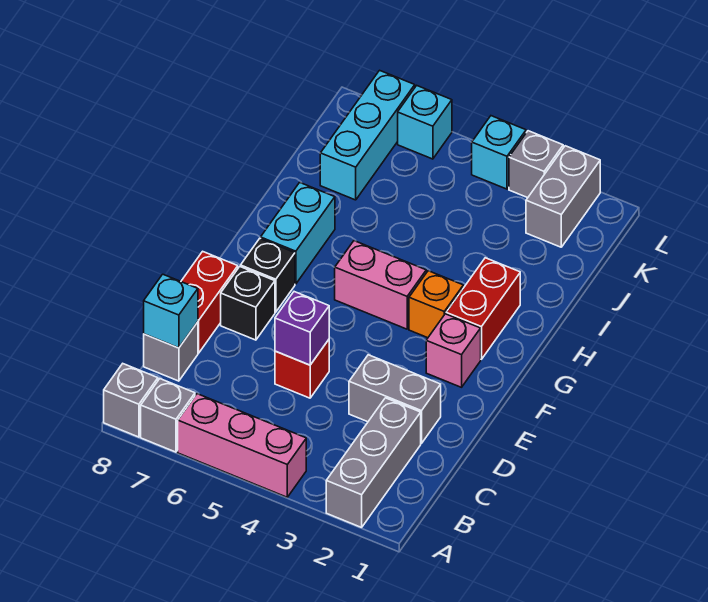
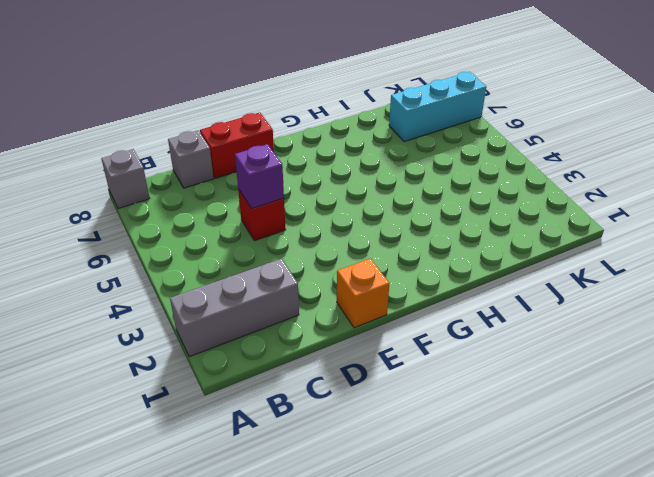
orange brick E1 level 1 -> orange brick G3 level 1
none -> pink brick A4:A6 level 1
none -> grey brick A7 level 1
none -> grey brick D2:D3 level 1

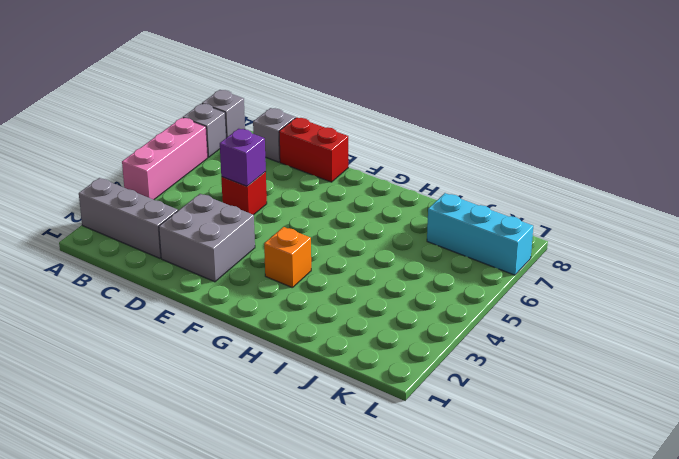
grey brick D2:E3 level 1 -> grey brick D2:D3 level 1
none -> black brick E7 level 1
none -> pink brick F2 level 1
none -> black brick F7 level 1

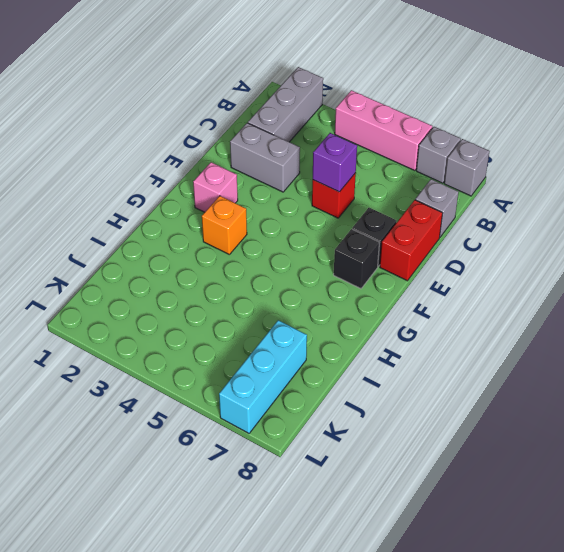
none -> red brick G2:H2 level 1
none -> pink brick G4:G5 level 1
none -> cyan brick G7:H7 level 1

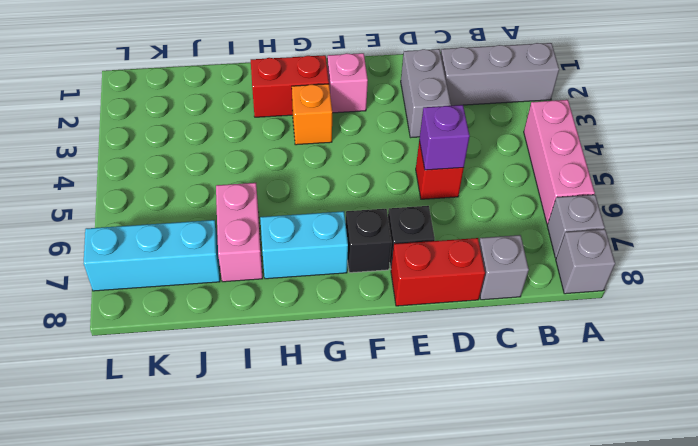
pink brick I6:I7 level 1 -> pink brick G4:G5 level 1
none -> grey brick K2:L2 level 1
none -> grey brick L3 level 1
none -> cyan brick L4 level 1

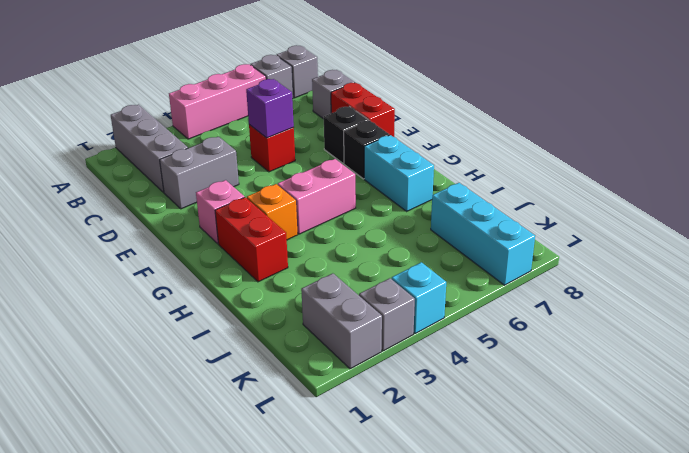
none -> cyan brick L6 level 1
none -> cyan brick C8 level 2

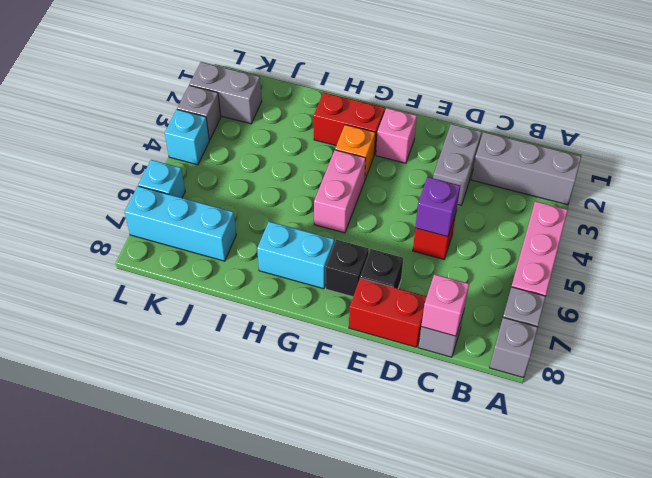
pink brick C8 level 2 -> cyan brick C8 level 2

